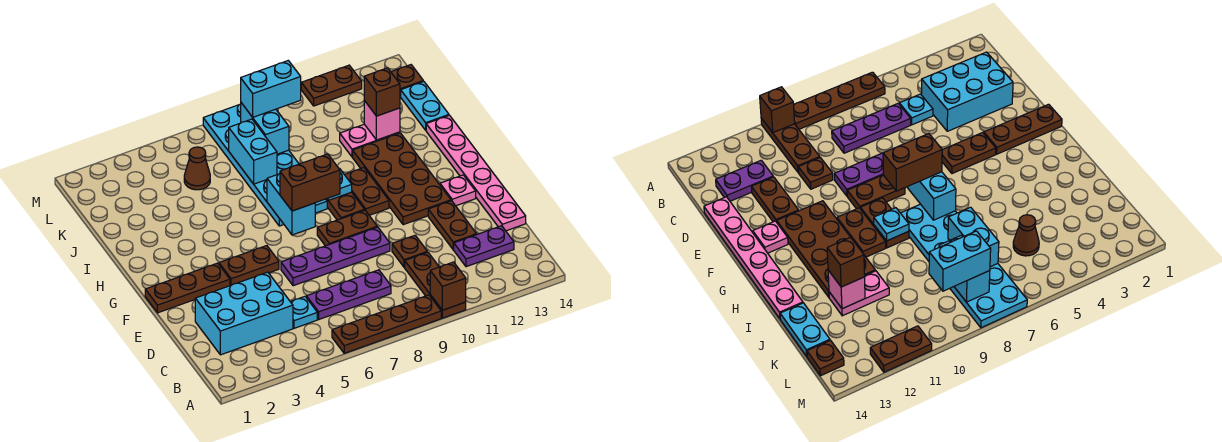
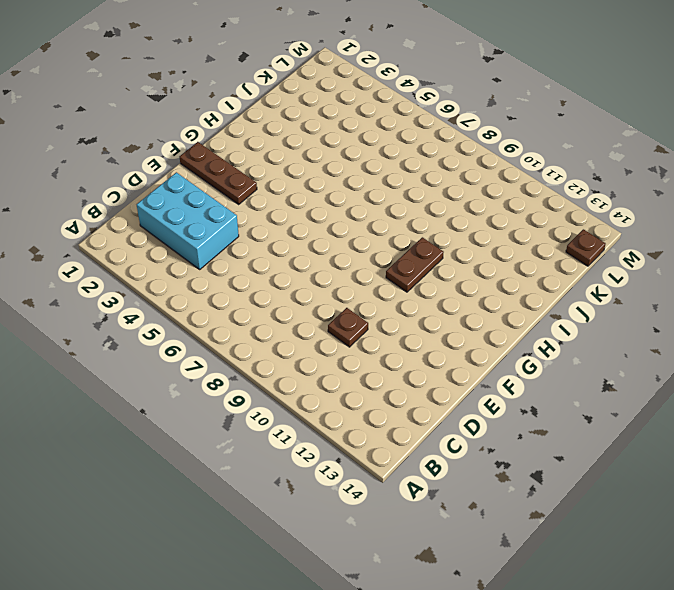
none -> brown plate A6:A9 level 1
none -> brown plate A10:C10 level 1
none -> cyan plate C5 level 1
none -> purple plate C6:C8 level 1

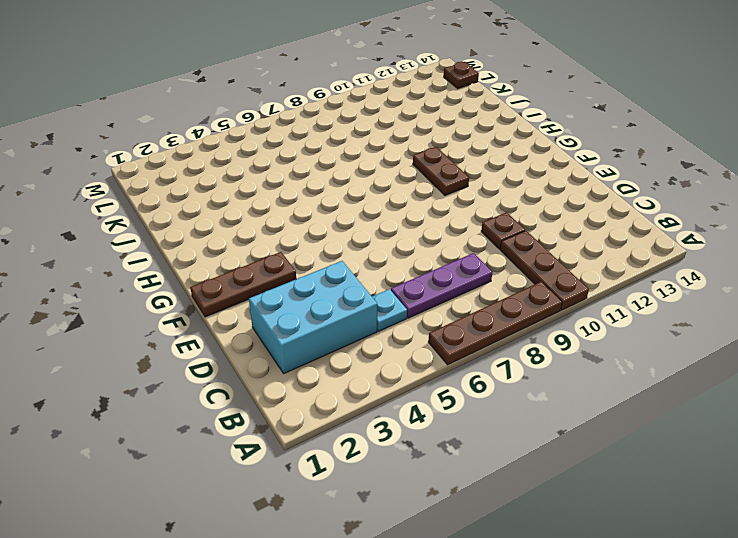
none -> purple plate C12:C13 level 1
none -> brown plate D12:E12 level 1
none -> pink plate D14:I14 level 1
none -> purple plate E6:E9 level 1

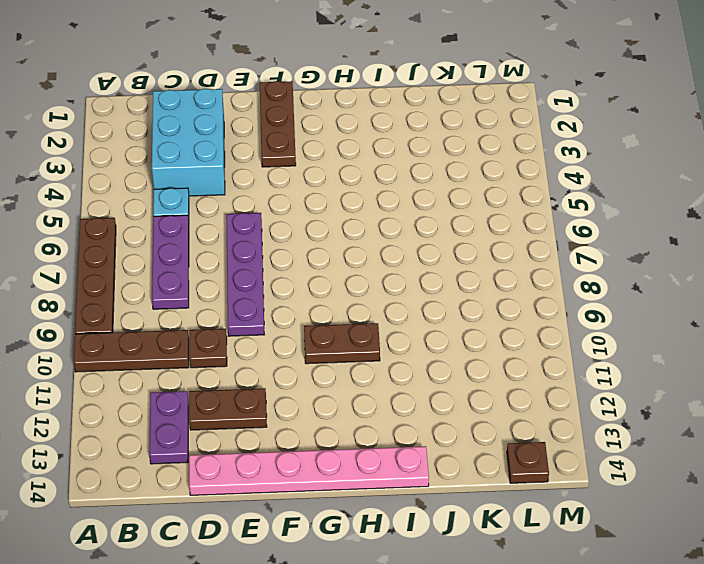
none -> brown plate F4:F5 level 1
none -> brown plate F8:F9 level 1
none -> brown plate F11:I12 level 1
none -> pink plate F13 level 1

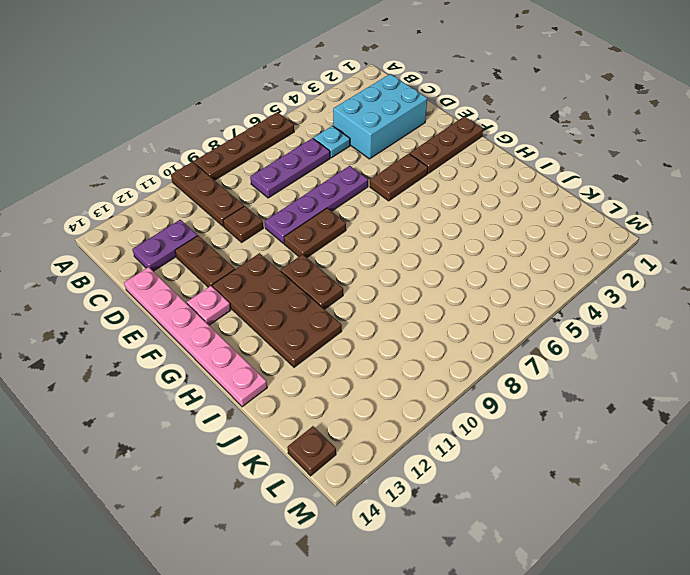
none -> brown plate G9:H9 level 1
none -> cyan plate H7:M8 level 1
none -> pink plate J11:J12 level 1
none -> cyan plate J14:K14 level 1

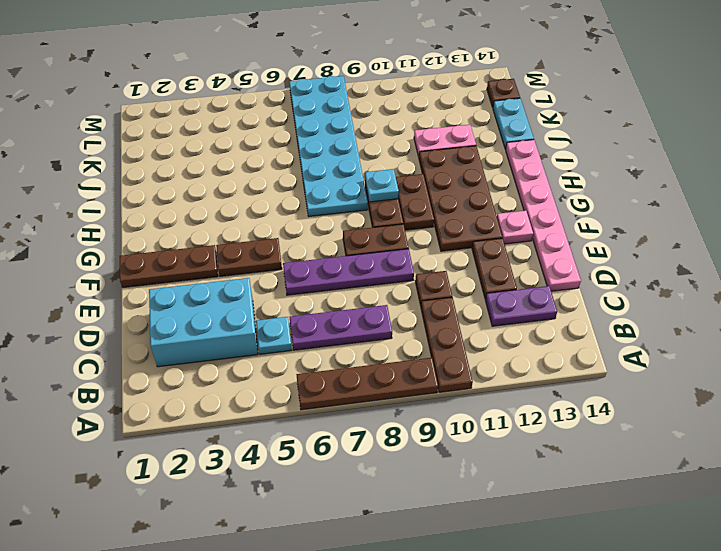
none -> brown cone K5 level 1
none -> brown plate M11:M12 level 1
none -> brown brick A10 level 2
none -> cyan brick G7:H7 level 2

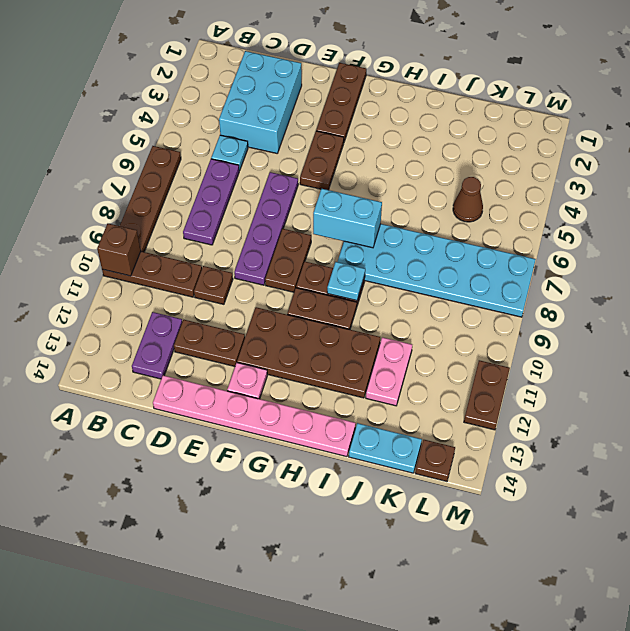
none -> cyan brick J7:K7 level 2
none -> pink brick J12 level 2
none -> cyan brick K8:L8 level 2
none -> brown brick G7:G8 level 3

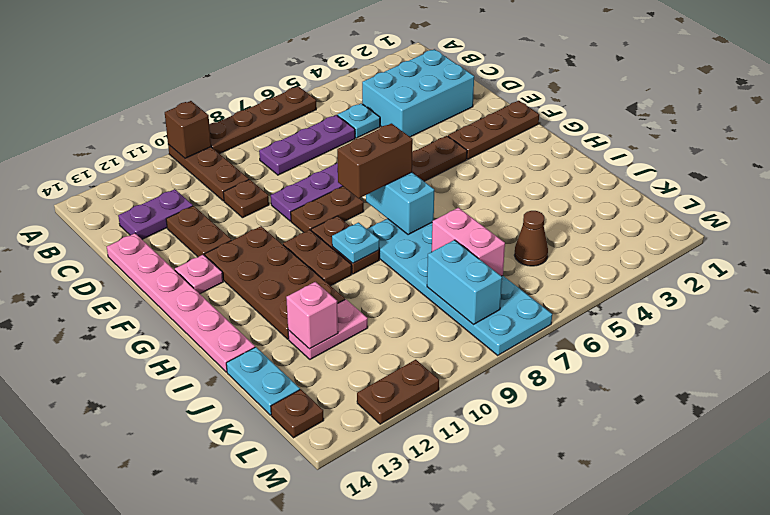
pink brick J7:K7 level 2 -> cyan brick J7:K7 level 2
none -> brown brick J12 level 3
none -> cyan brick L8:L9 level 3

